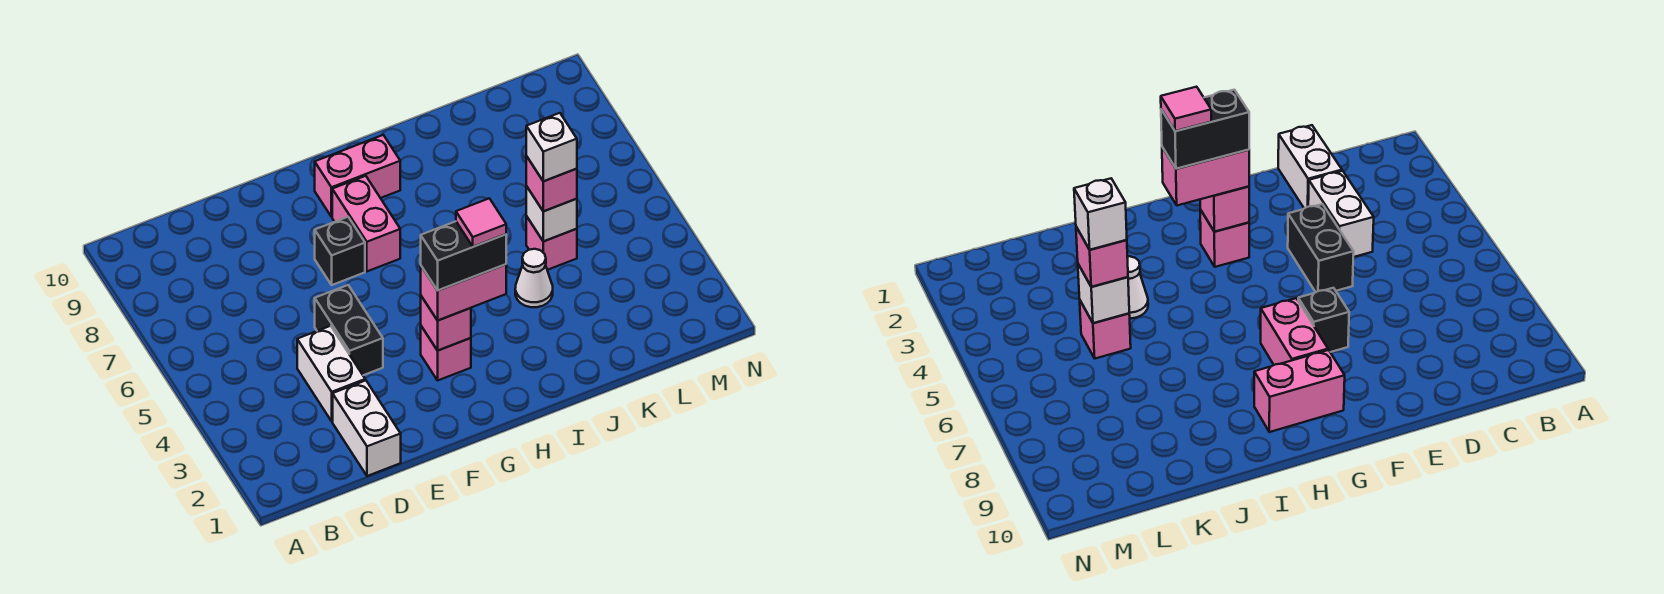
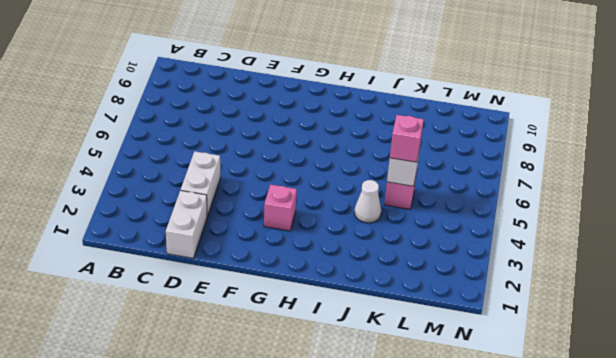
none -> black brick E4:E5 level 1
none -> black brick F7 level 1
none -> pink brick G7:G8 level 1

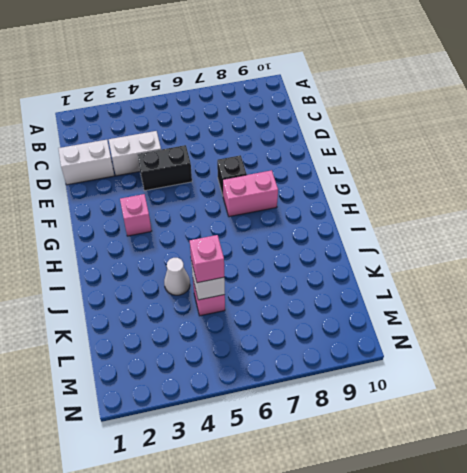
none -> pink brick G9:H9 level 1
none -> pink brick G3 level 2
none -> pink brick G3:H3 level 3

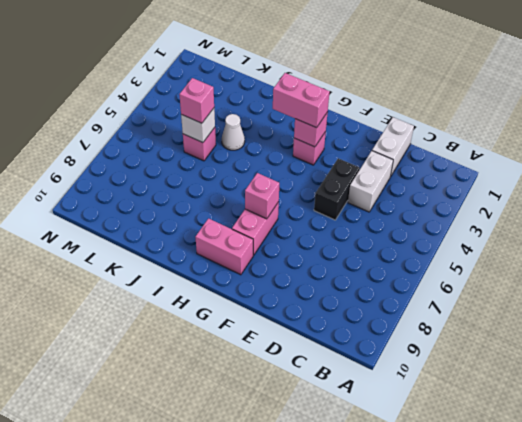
pink brick G7 level 2 -> none
none -> black brick F7 level 1
none -> black brick G3:H3 level 4
none -> white brick K5 level 4

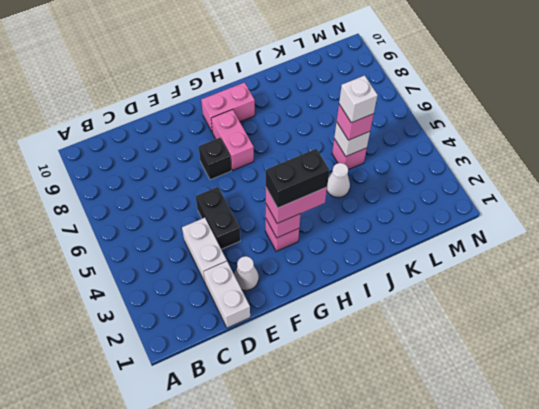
white cone E2 level 1 -> none
none -> pink tile H3 level 5

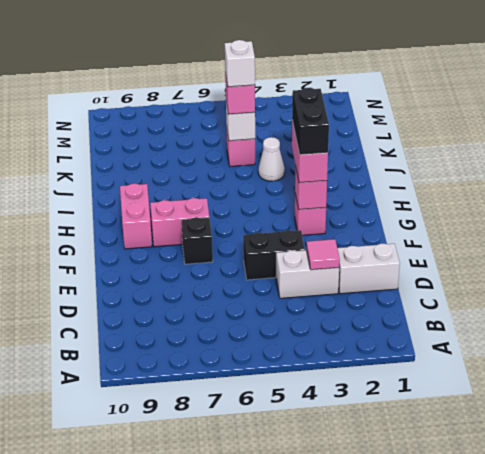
pink tile D3 level 2 -> pink tile H3 level 5

